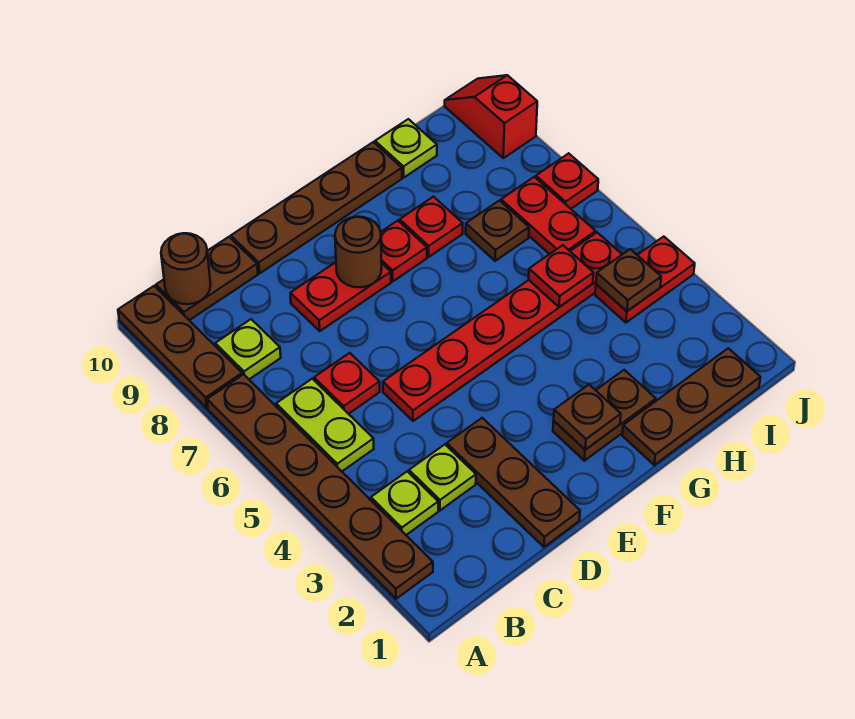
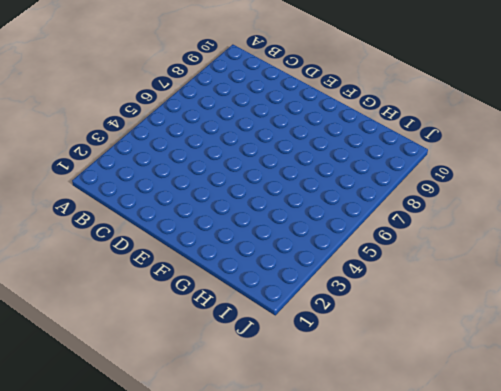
none -> brown plate A2:A7 level 1
none -> brown plate A8:A10 level 1
none -> lime plate B3 level 1

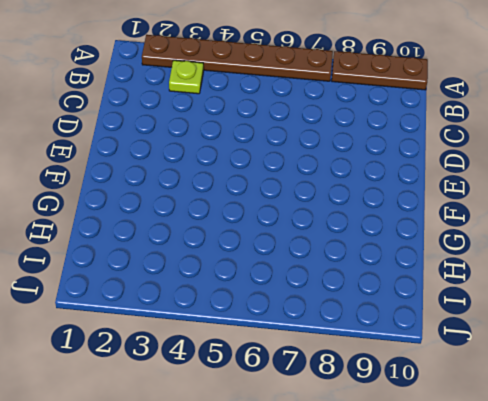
none -> lime plate B5:B6 level 1
none -> lime plate B8 level 1
none -> brown plate B10:C10 level 1

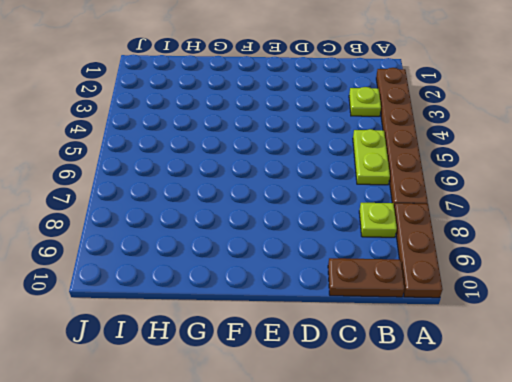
none -> lime plate C3 level 1
none -> red plate C6 level 1
none -> brown plate D1:D3 level 1

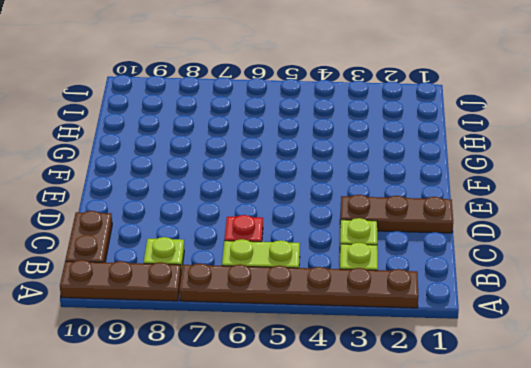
none -> red plate D5:I5 level 1
none -> red plate D8:E8 level 1
none -> brown plate D10:G10 level 1

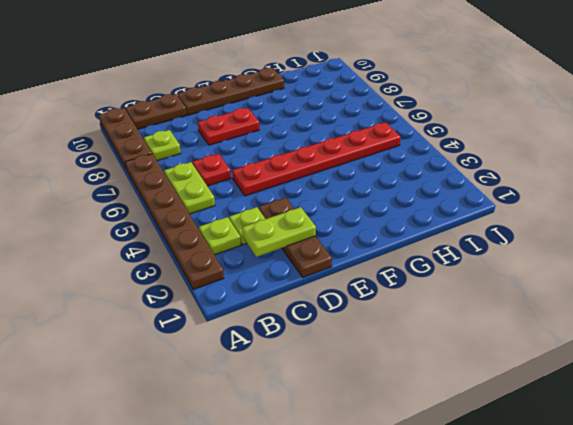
lime plate C2:D2 level 2 -> none
none -> brown plate F2:G2 level 1
none -> red plate F8 level 1
none -> brown plate G1:I1 level 1

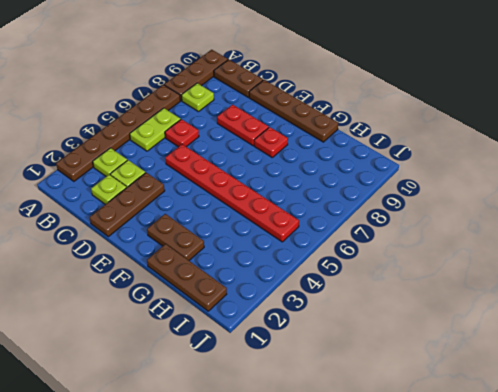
lime plate C2 level 1 -> lime plate H10 level 1
none -> red plate G8 level 1
none -> brown plate H7 level 1
none -> red plate I4:J4 level 1

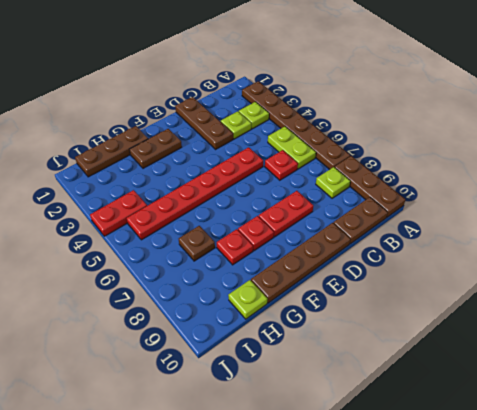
none -> red plate I6:I7 level 1
none -> red plate J7 level 1
none -> red slope J9:J10 level 1 top 9

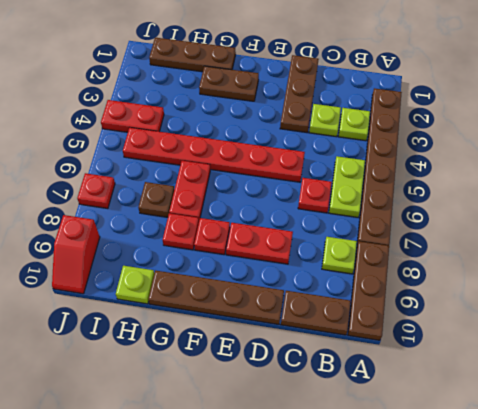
red plate G6:G7 level 1 -> red plate I6:I7 level 1
none -> brown round brick B10 level 2
none -> brown round brick E8 level 2
none -> brown plate F2 level 2

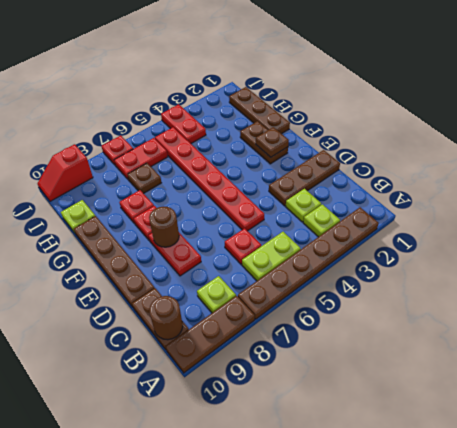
none -> red plate H5 level 2
none -> brown plate I4 level 2

